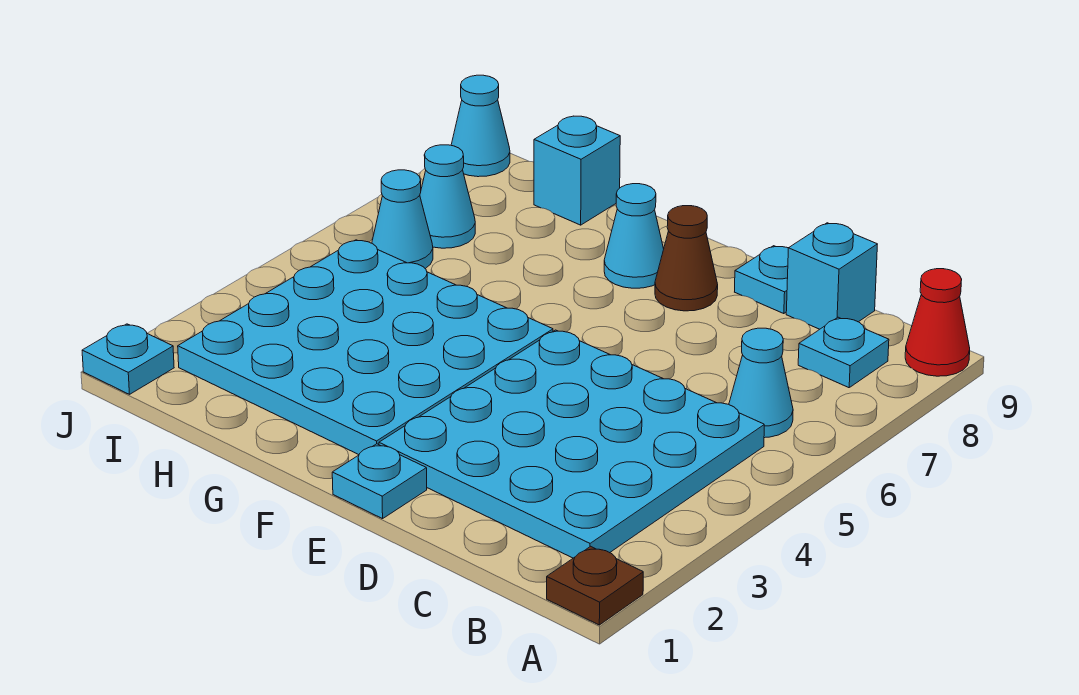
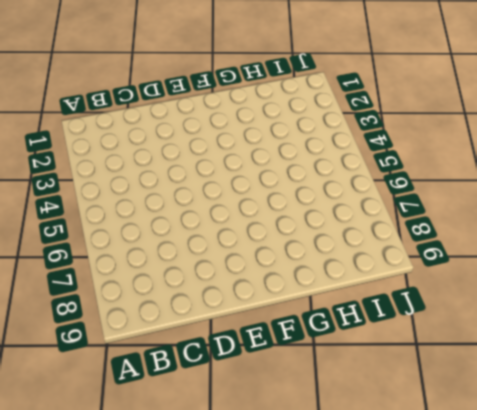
none -> brown plate A1 level 1
none -> red cone A9 level 1
none -> cyan plate B2:E5 level 1

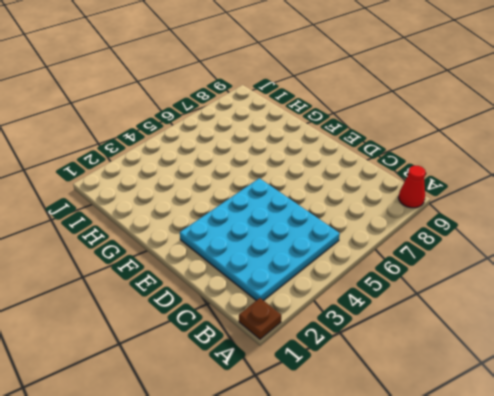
none -> cyan cone B6 level 1
none -> cyan plate B8 level 1
none -> cyan brick C9 level 1

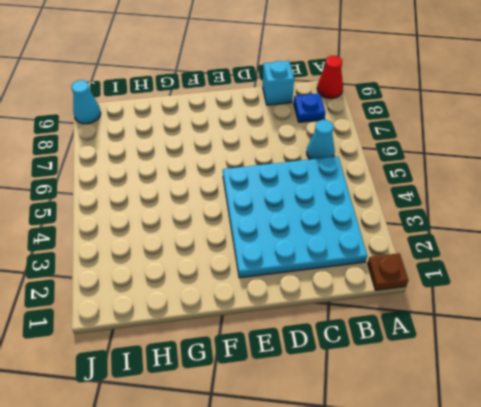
blue plate B8 level 1 -> cyan plate B8 level 1
none -> cyan plate D9 level 1
none -> cyan plate E1 level 1
none -> brown cone E8 level 1

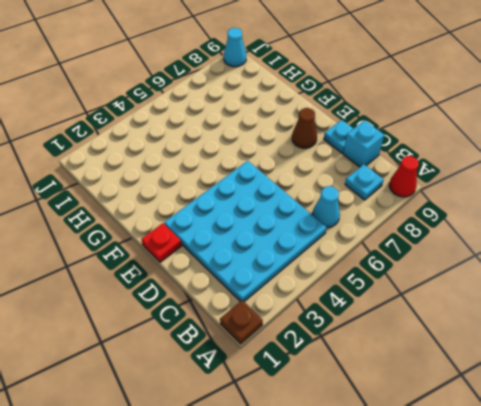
red plate E1 level 1 -> cyan plate E1 level 1
none -> cyan plate F2:I5 level 1
none -> cyan cone F8 level 1
none -> cyan brick H9 level 1

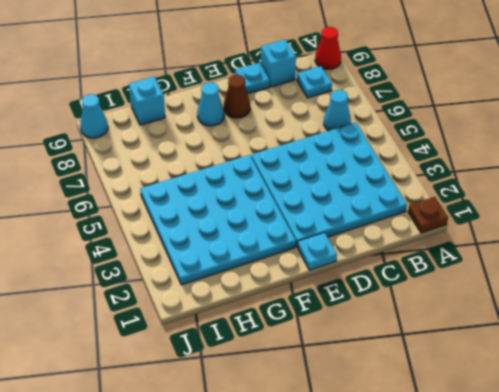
none -> cyan cone I6 level 1
none -> cyan cone I7 level 1
none -> cyan plate J1 level 1

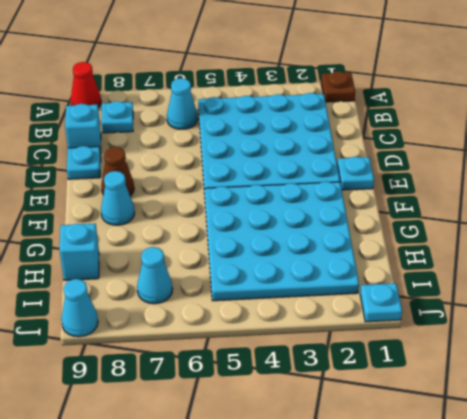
none -> cyan cone I6 level 1

